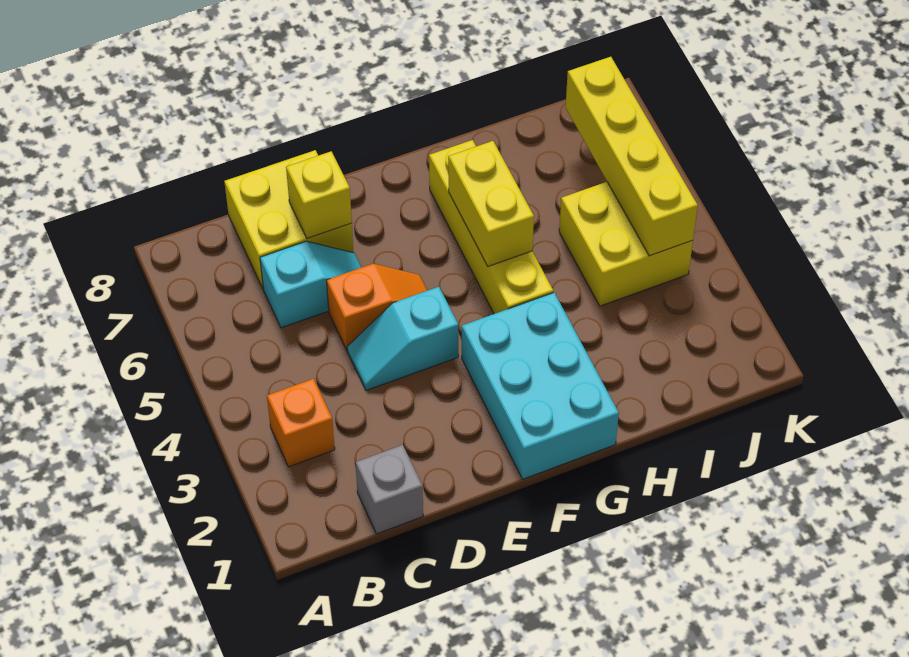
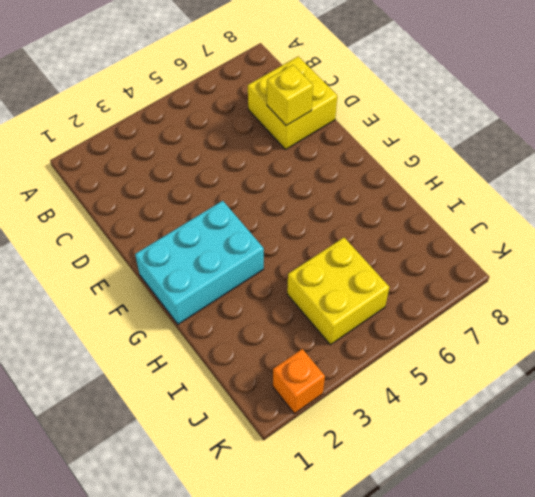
orange brick K2 level 1 -> orange brick B3 level 1
none -> grey brick C1 level 1
none -> cyan slope C6:D6 level 1 top C
none -> cyan slope D4:E4 level 1 top E

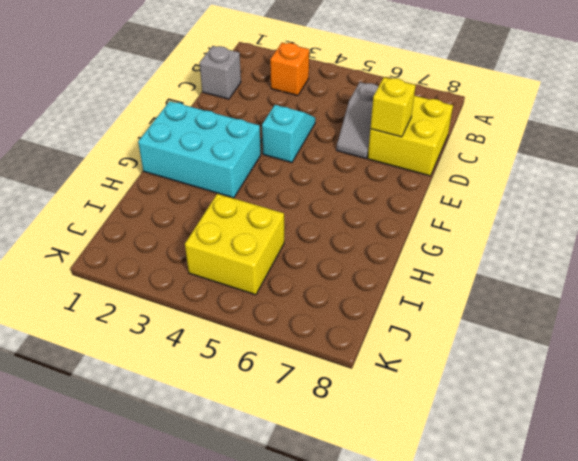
grey slope C6:D6 level 1 top C -> cyan slope C6:D6 level 1 top C
none -> orange slope D5:E5 level 1 top D
none -> yellow brick G4:G7 level 1
none -> yellow brick G5:G6 level 2

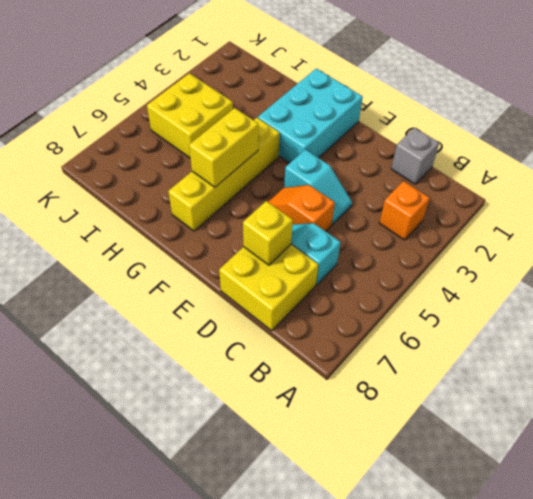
none -> yellow brick J4:J7 level 2

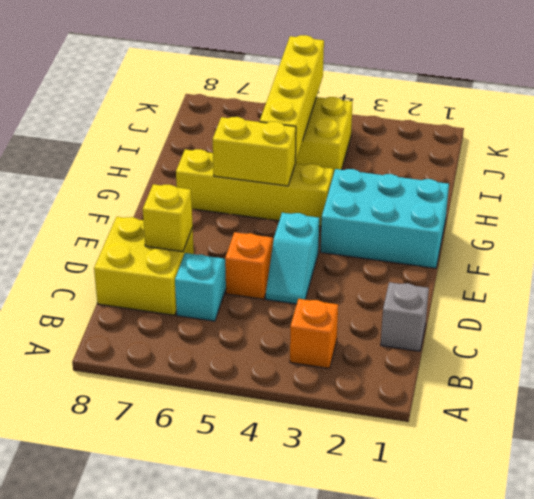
yellow brick H5:K5 level 2 -> yellow brick J4:J7 level 2

